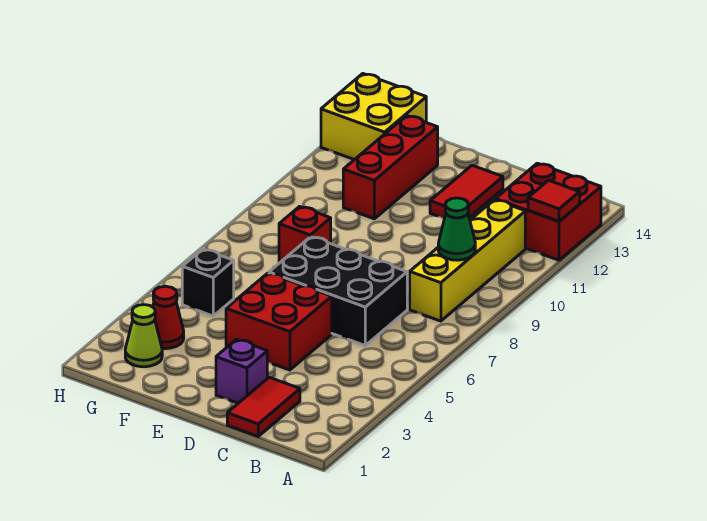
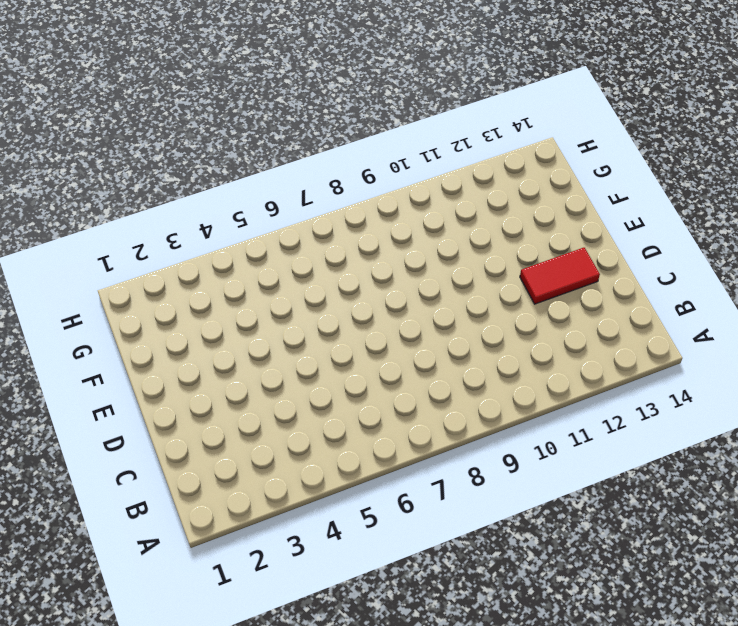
none -> red brick A12:B13 level 1
none -> yellow brick B8:B11 level 1
none -> red tile C1:C2 level 1

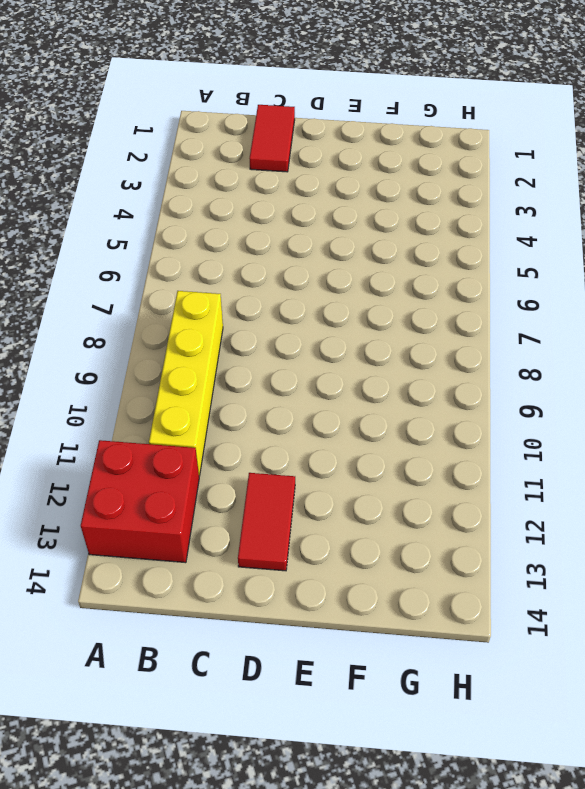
none -> black brick C6:E7 level 1
none -> purple brick D2 level 1
none -> red brick D4:E5 level 1

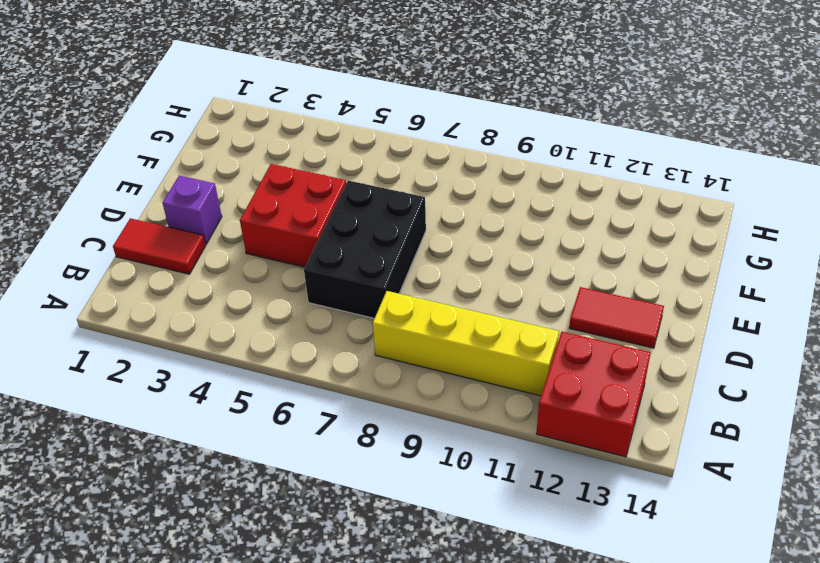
none -> red brick F8 level 1
none -> red brick F11:F13 level 1
none -> lime cone G2 level 1

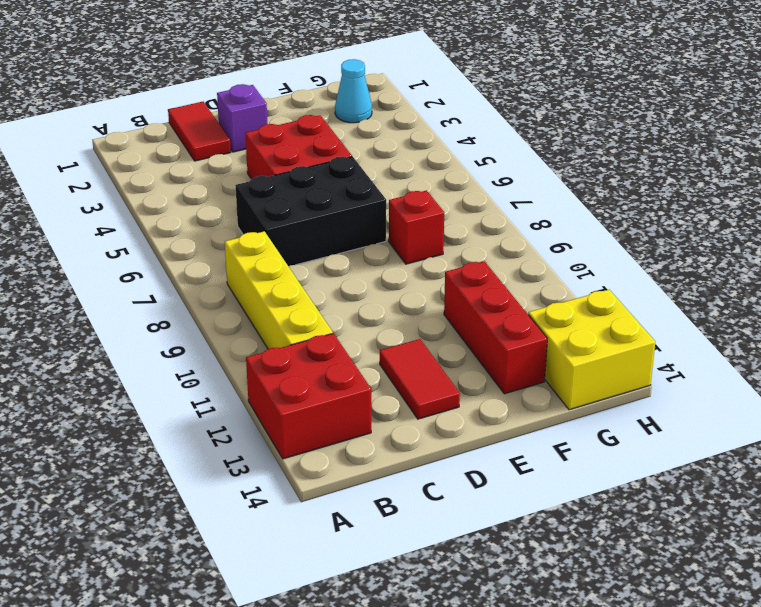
cyan cone G2 level 1 -> lime cone G2 level 1
none -> red cone G3 level 1
none -> black brick G5 level 1
none -> red tile A12 level 2

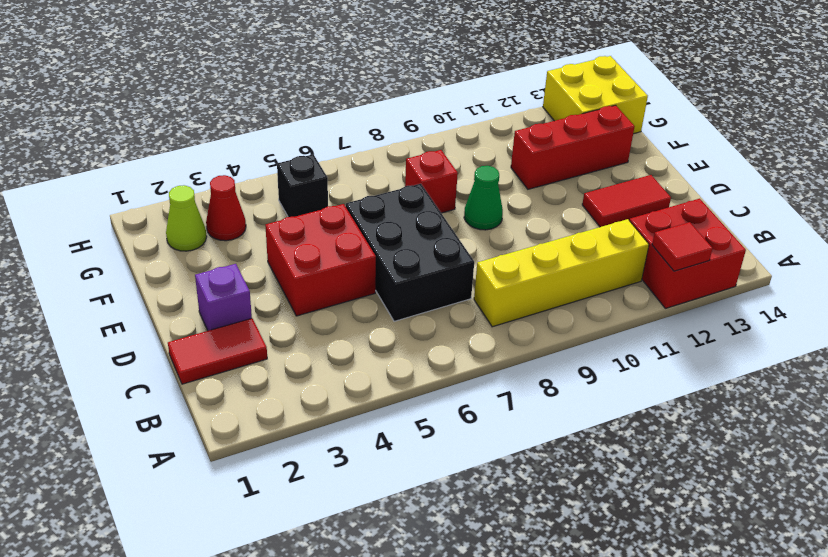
green cone E9 level 1 -> green cone B9 level 2

